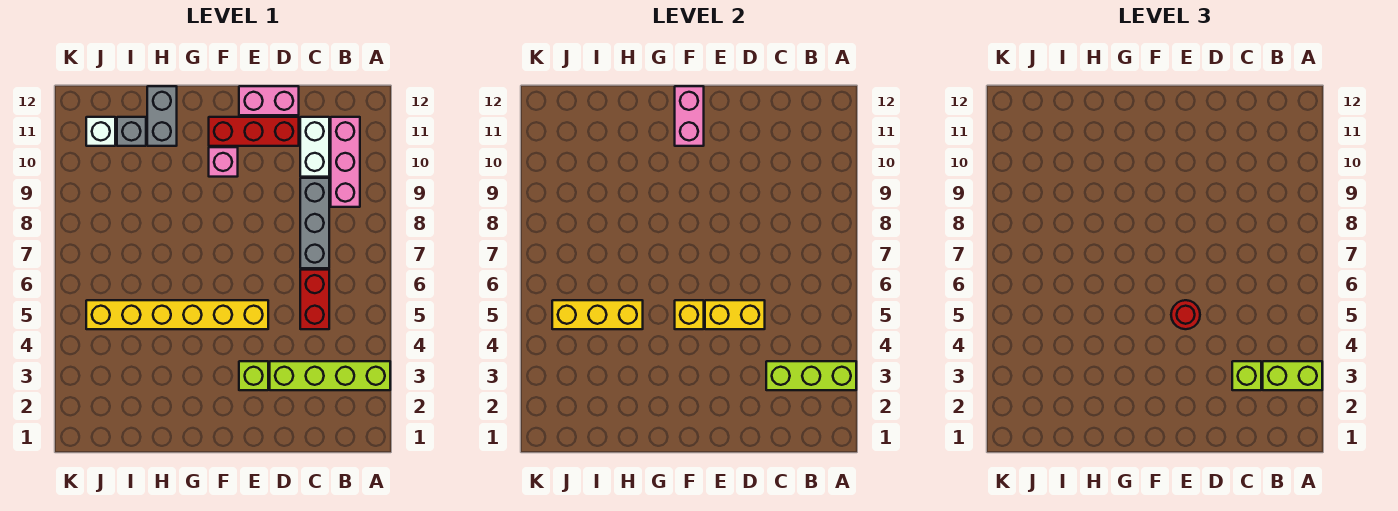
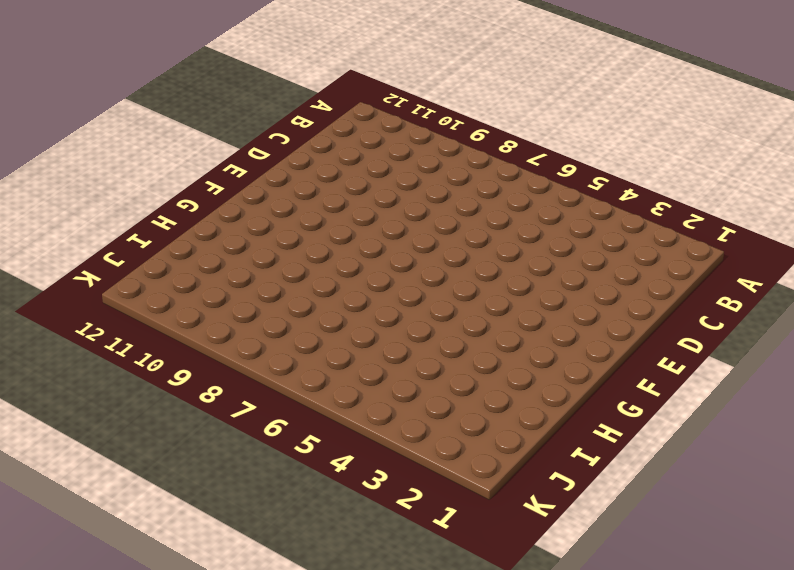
none -> lime brick A3:D3 level 1
none -> pink brick B9:B11 level 1
none -> red brick C5:C6 level 1

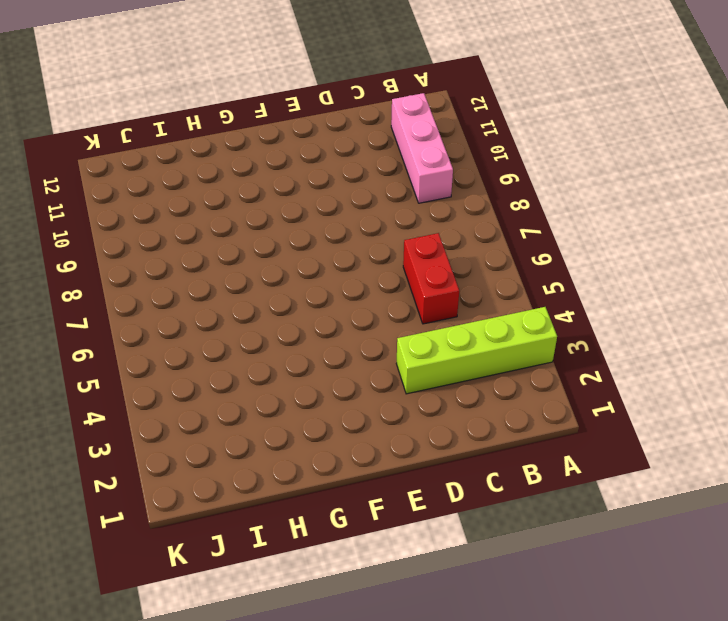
none -> grey brick C7:C9 level 1
none -> white brick C10:C11 level 1
none -> red brick D11:F11 level 1

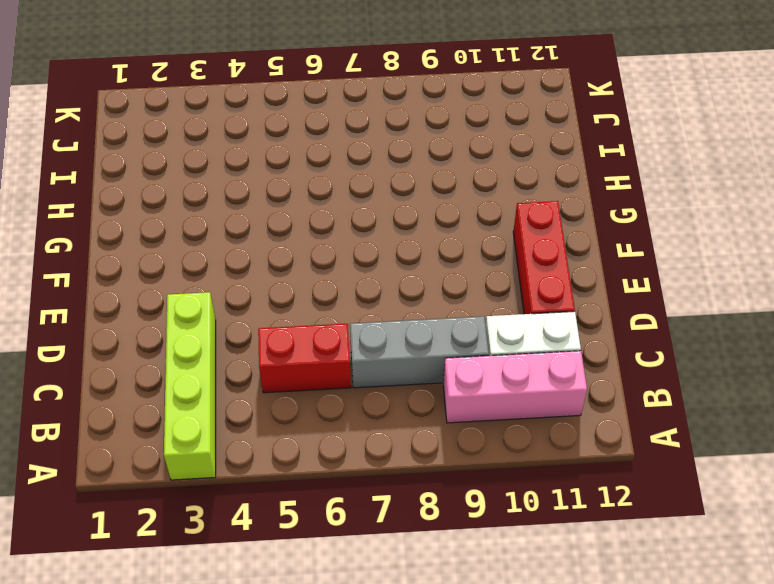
none -> pink brick D12:E12 level 1
none -> lime brick E3 level 1
none -> yellow brick E5:J5 level 1

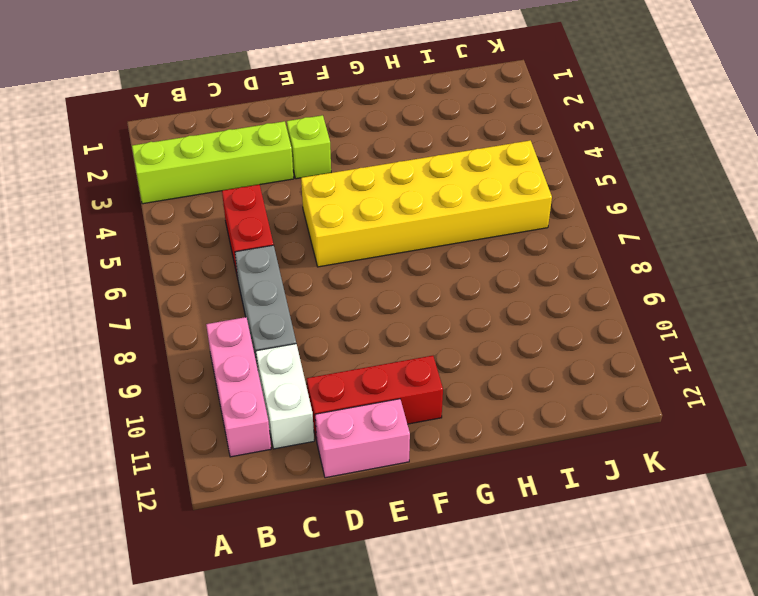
yellow brick E5:J6 level 1 -> yellow brick E5:J5 level 1
none -> pink brick F10 level 1
none -> grey brick H11:H12 level 1
none -> grey brick I11 level 1

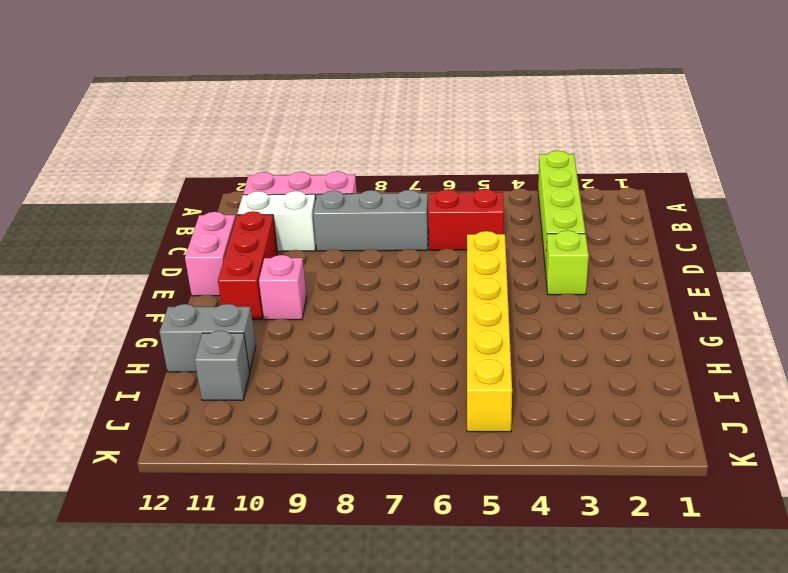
none -> white brick J11 level 1
none -> lime brick A3:C3 level 2
none -> yellow brick D5:E5 level 2

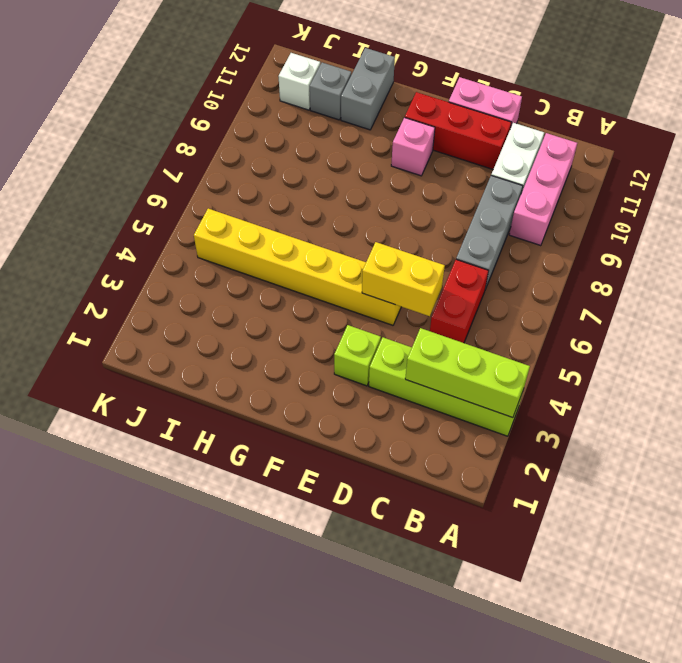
none -> yellow brick F5 level 2
none -> pink brick F11:F12 level 2
none -> yellow brick H5:J5 level 2

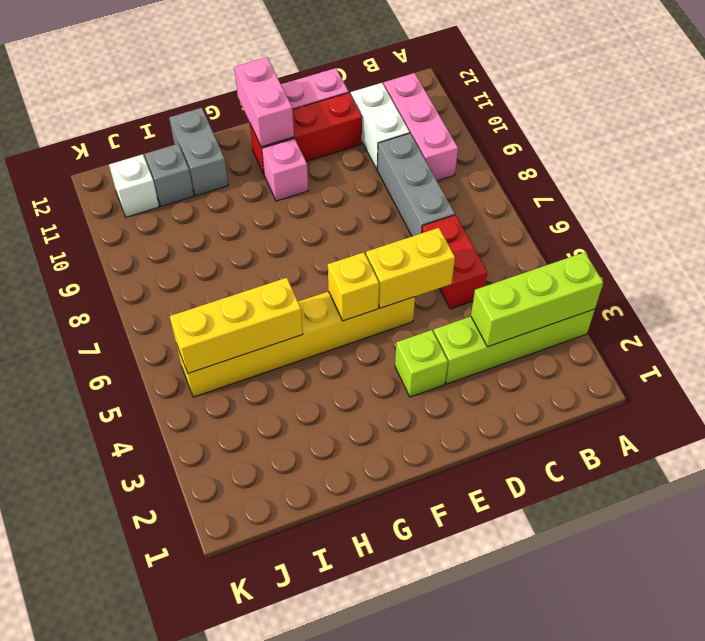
none -> lime brick A3:B3 level 3
none -> lime brick C3 level 3
none -> red round brick E5 level 3

